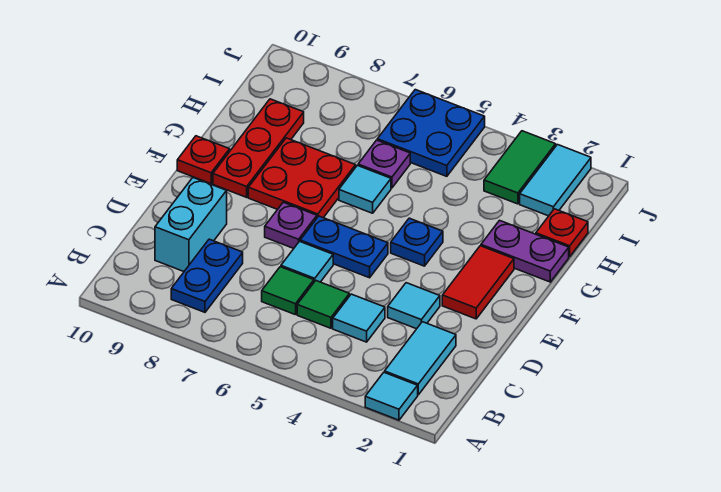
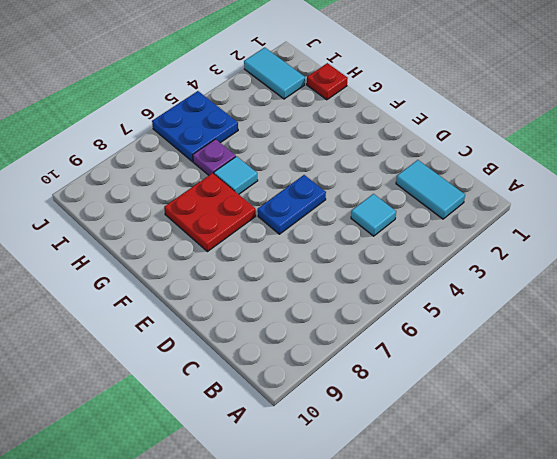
none -> cyan tile A2 level 1
none -> blue plate B8:C8 level 1
none -> green tile C5 level 1

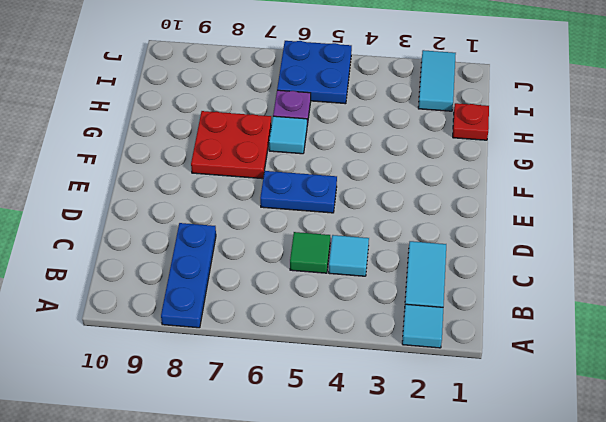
blue plate A8:C8 level 1 -> blue plate B8:C8 level 1
none -> green tile C6 level 1
none -> cyan brick C9:D9 level 1
none -> cyan tile D3 level 1

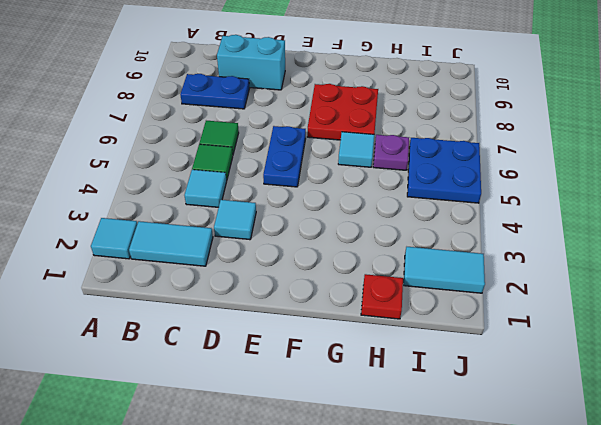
none -> cyan tile D6 level 1
none -> red tile E2:F2 level 1
none -> purple plate E7 level 1

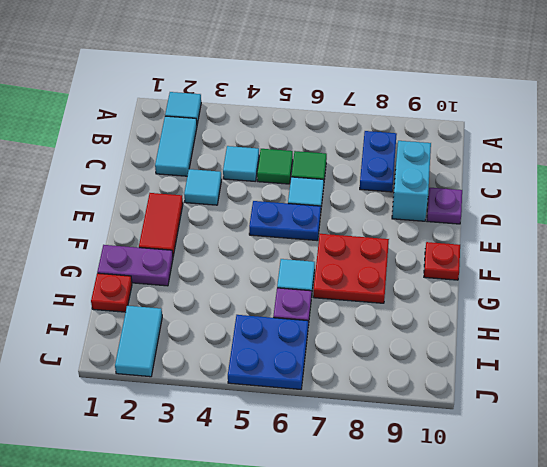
purple plate D10 level 1 -> purple plate E7 level 1
none -> blue plate F4 level 1
none -> red plate F9:H9 level 1
none -> green tile I3:J3 level 1

